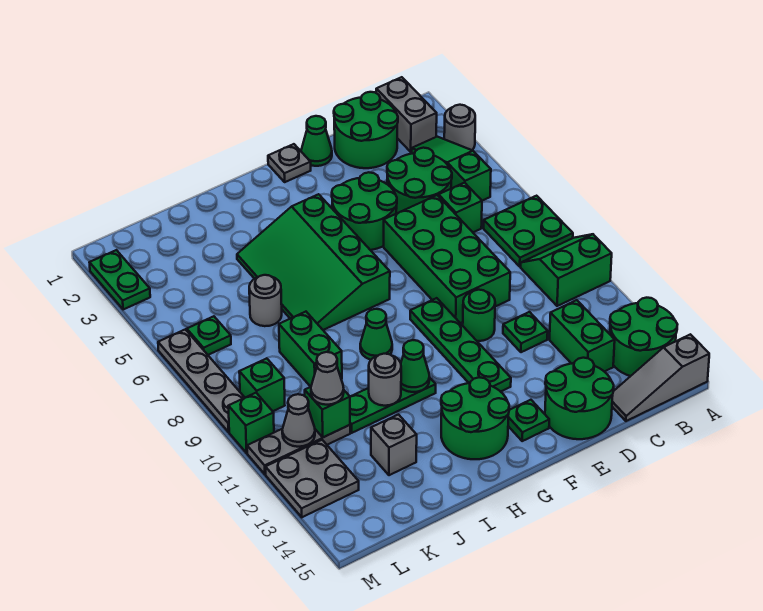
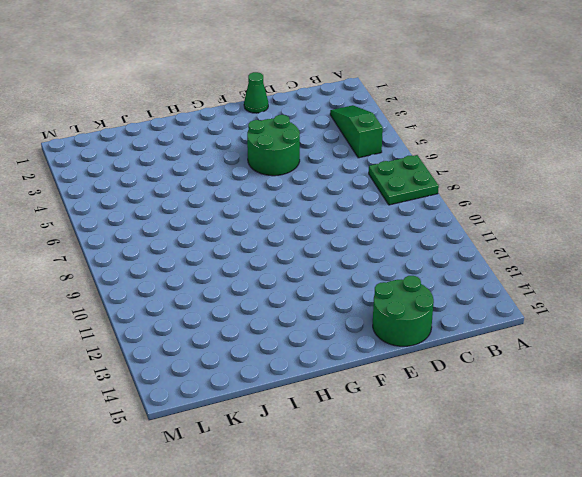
none -> grey round brick A3 level 1
none -> green slope A9:B10 level 1 top 10
none -> green round brick A13:B14 level 1
none -> grey slope A15:C15 level 1 top A

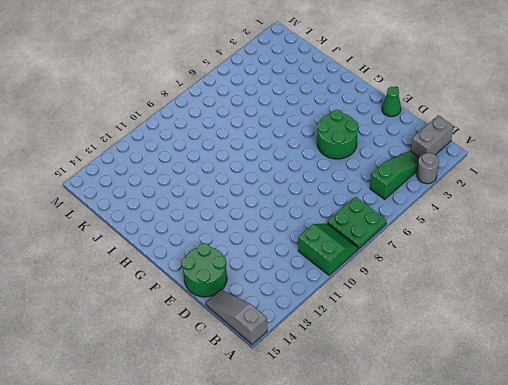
none -> green round brick A13:B14 level 1
none -> green round brick C1:D2 level 1
none -> green round brick C4:D5 level 1
none -> green brick C6 level 1

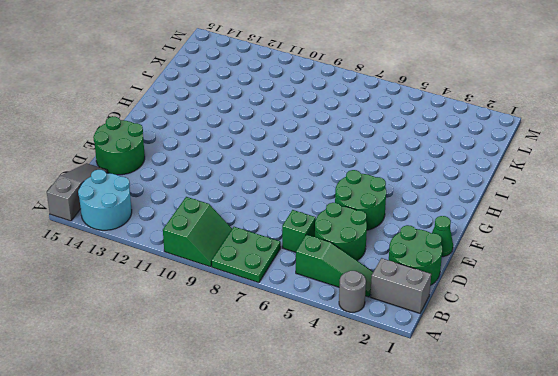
cyan round brick A13:B14 level 1 -> green round brick A13:B14 level 1
none -> green brick C12:C13 level 1
none -> green brick D6:E9 level 1
none -> green plate D11 level 1
none -> green round brick E10 level 1

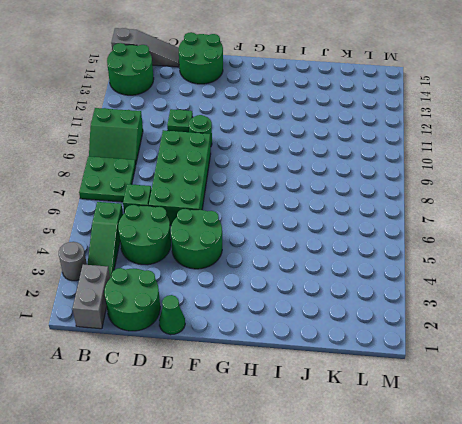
none -> green brick C12:C13 level 1
none -> grey plate F1 level 1
none -> green plate F9:F12 level 1
none -> green plate F14 level 1

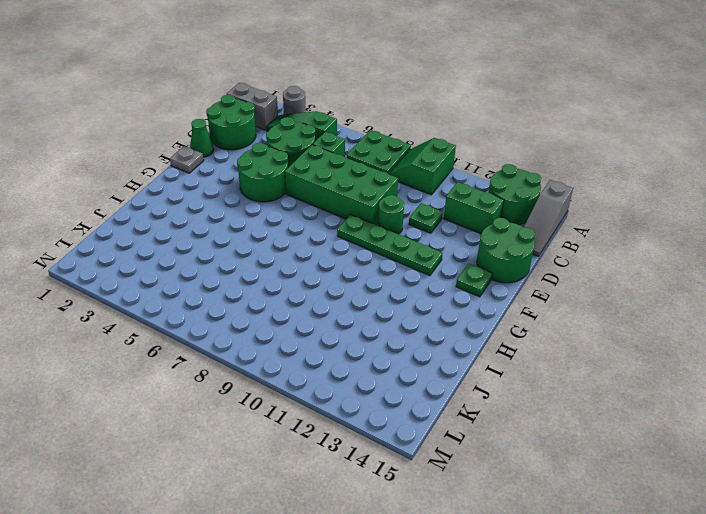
none -> green slope G4:I7 level 1 top G
none -> green round brick G13:H14 level 1
none -> green cone H9 level 1
none -> green plate H11:J11 level 1

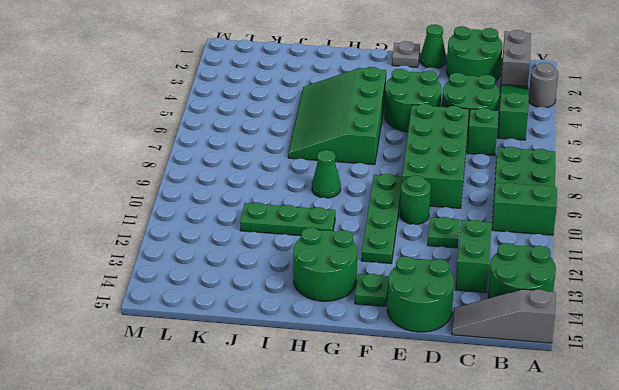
none -> grey round brick J6 level 1
none -> green brick J8:J9 level 1
none -> grey brick J13 level 1
none -> grey plate K11:M11 level 1

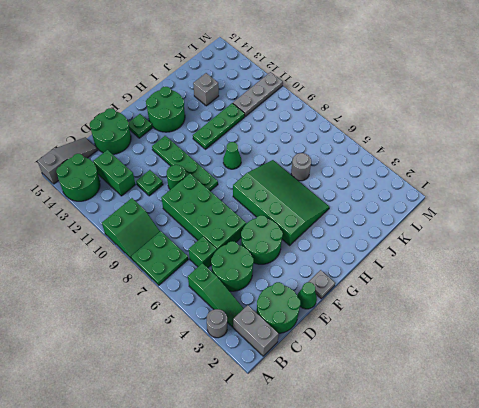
none -> green brick J8:J9 level 1
none -> green plate L6 level 1
none -> green brick L9 level 1
none -> grey plate L12:M13 level 1

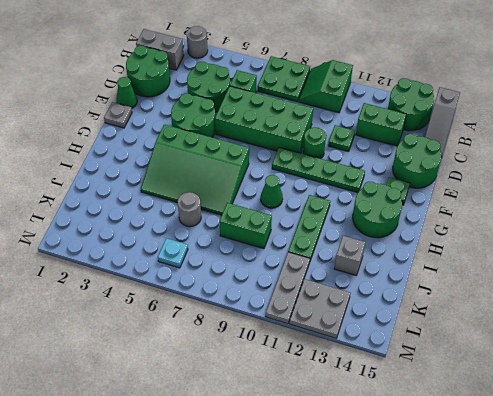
cyan plate L6 level 1 -> green plate L6 level 1
none -> green slope B3:B5 level 1 top 5
none -> green brick L9 level 1
none -> green plate M2:M3 level 1
none -> grey plate M6:M9 level 1

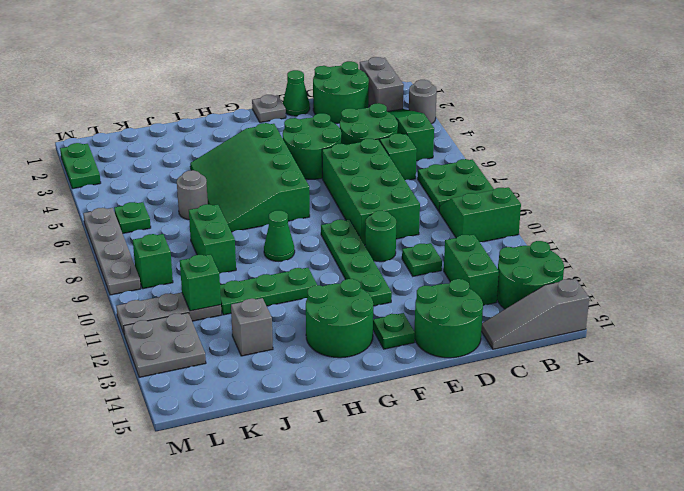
none -> green brick M10 level 1
none -> green cone H11 level 2
none -> grey round brick I11 level 2
none -> grey cone L11 level 2

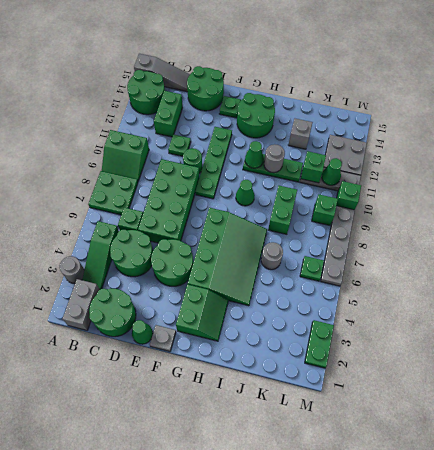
green slope G2:H3 level 1 top G -> none
green cone L11 level 2 -> grey cone L11 level 2
none -> grey cone K11 level 3

